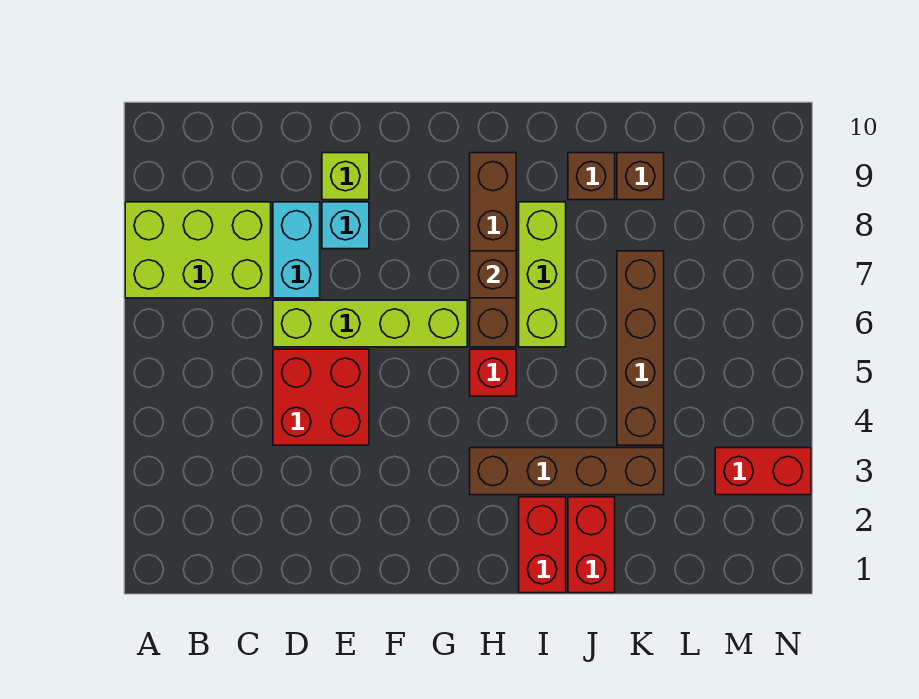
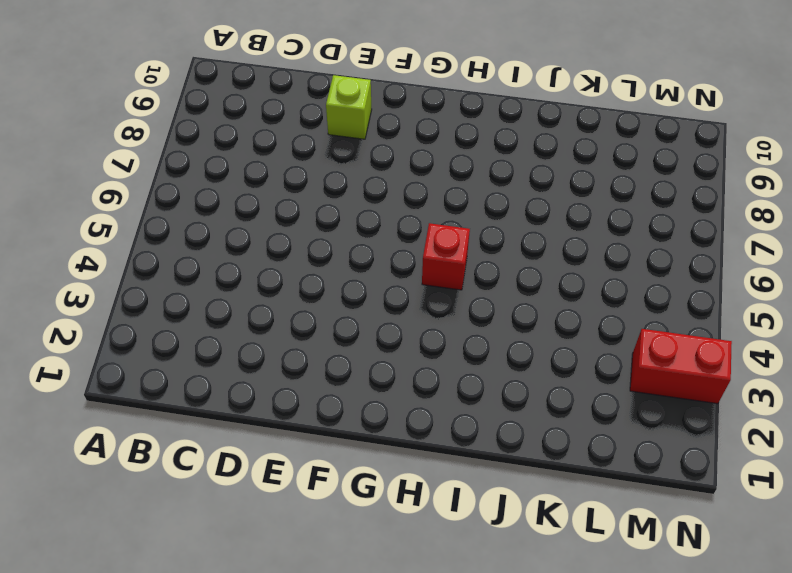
none -> lime brick A7:C8 level 1
none -> red brick D4:E5 level 1
none -> lime brick D6:G6 level 1

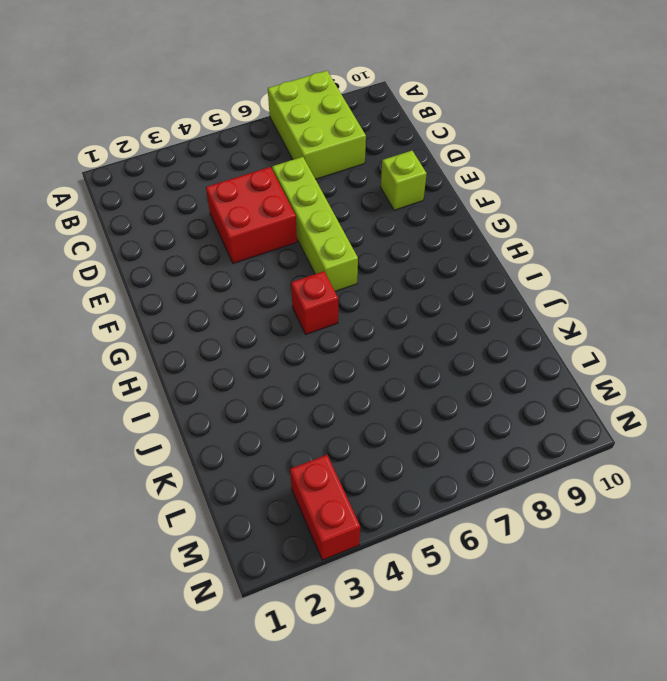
none -> cyan brick D7:D8 level 1
none -> cyan brick E8 level 1
none -> brown brick H3:K3 level 1

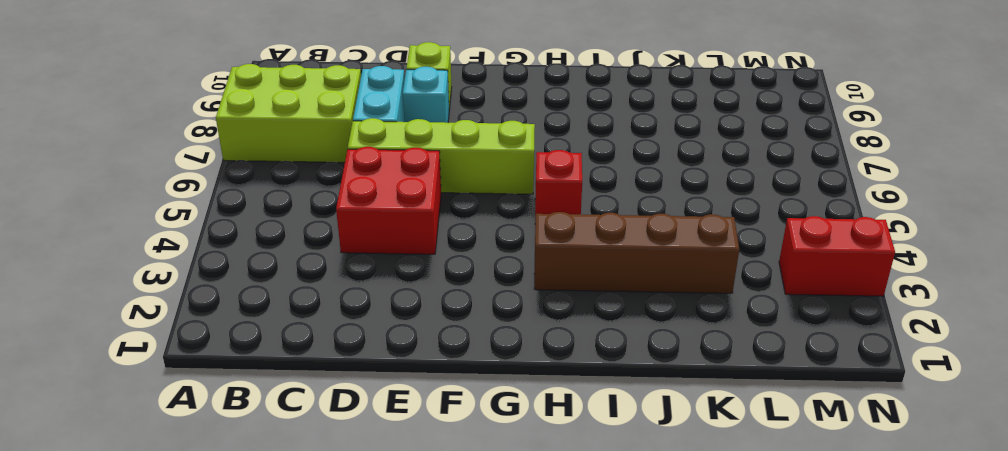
none -> brown brick H6:H9 level 1
none -> red brick I1:I2 level 1
none -> lime brick I6:I8 level 1

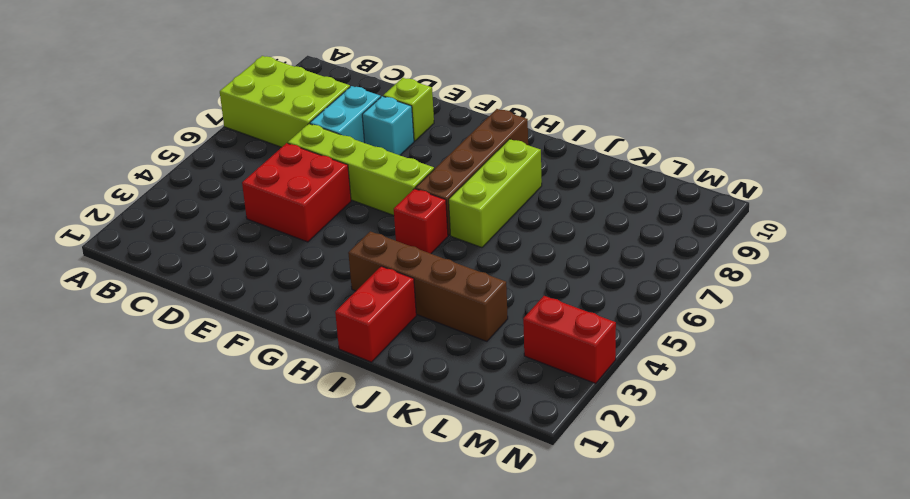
none -> red brick J1:J2 level 1
none -> brown brick J9 level 1
none -> brown brick K4:K7 level 1

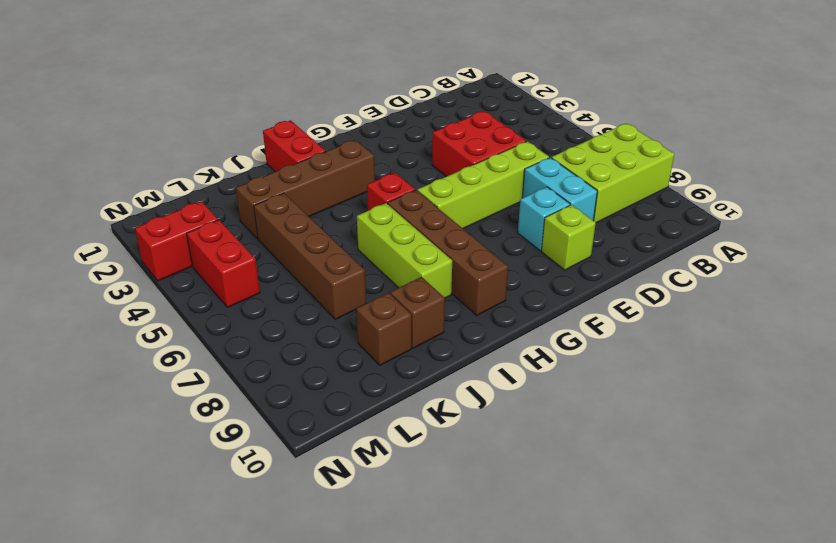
red brick M4:M5 level 1 -> red brick J1:J2 level 1
none -> brown brick H7 level 2

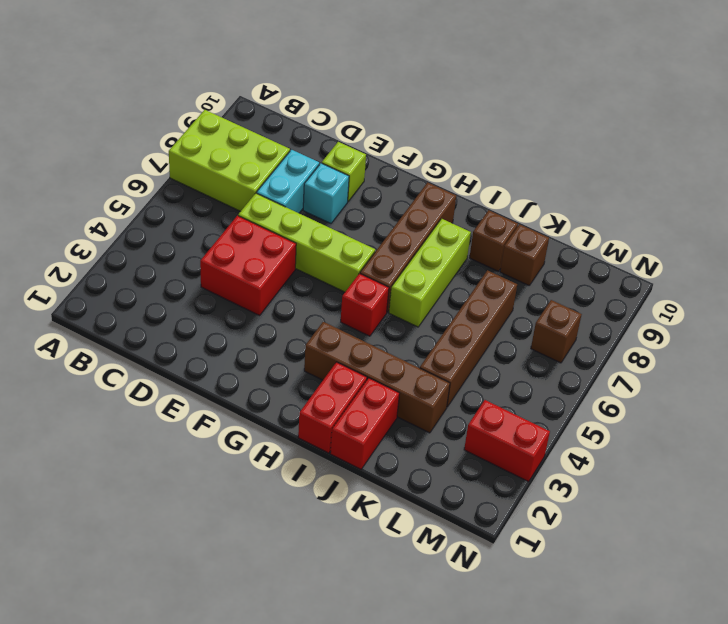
brown brick M7 level 1 -> brown brick H7 level 2

